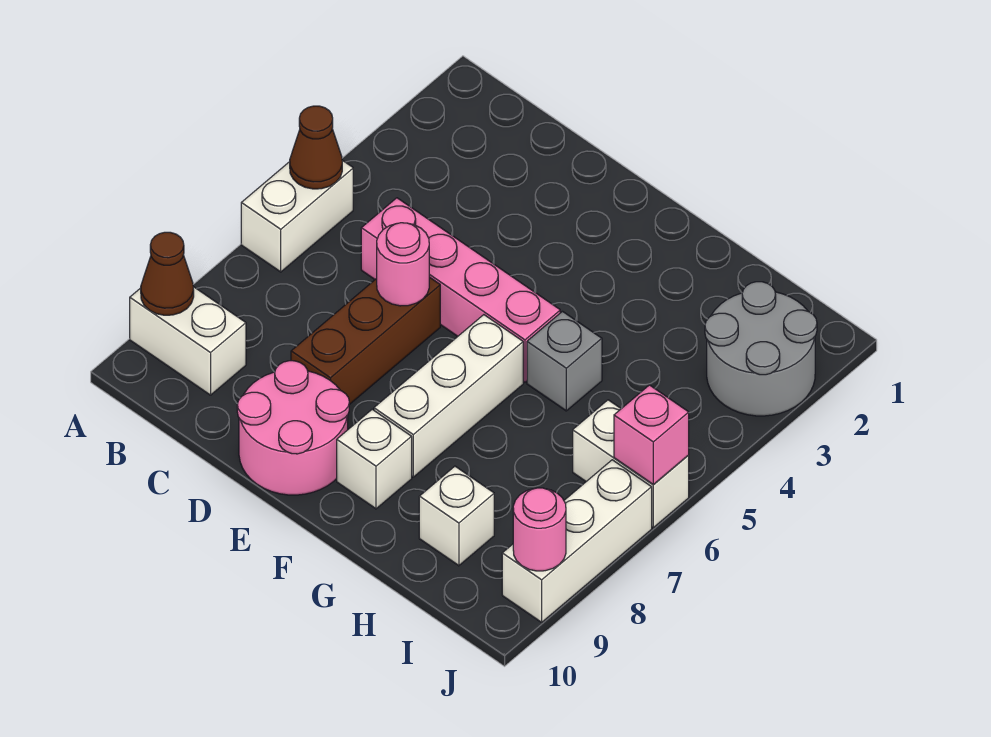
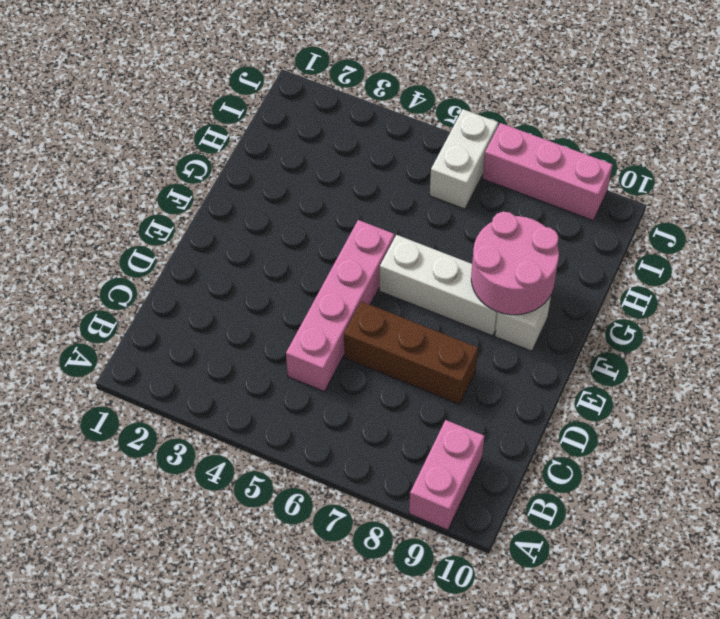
pink brick A9:B9 level 1 -> white brick A9:B9 level 1
pink round brick F8:G9 level 2 -> pink round brick D9:E10 level 1
pink brick J7:J9 level 1 -> white brick J7:J9 level 1
none -> white brick A5:A6 level 1
none -> grey brick G5 level 1
none -> white brick H9 level 1

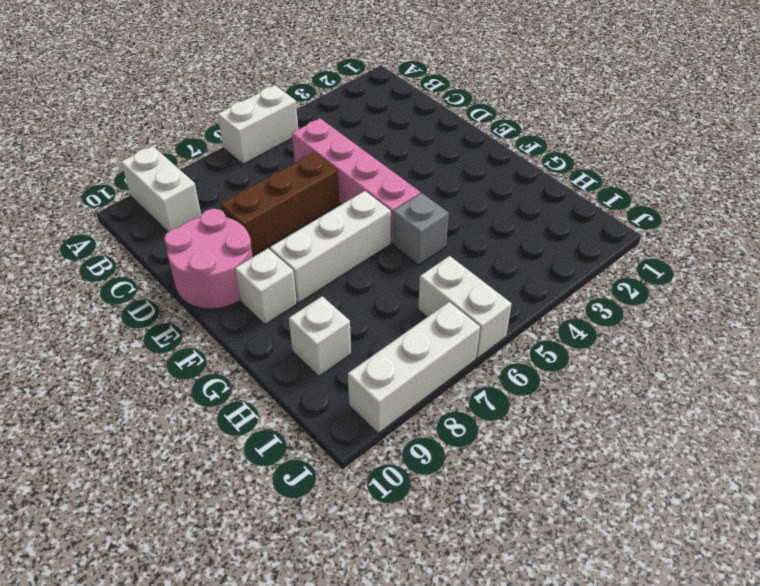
none -> grey round brick I2:J3 level 1
none -> brown cone A5 level 2
none -> brown cone A9 level 2

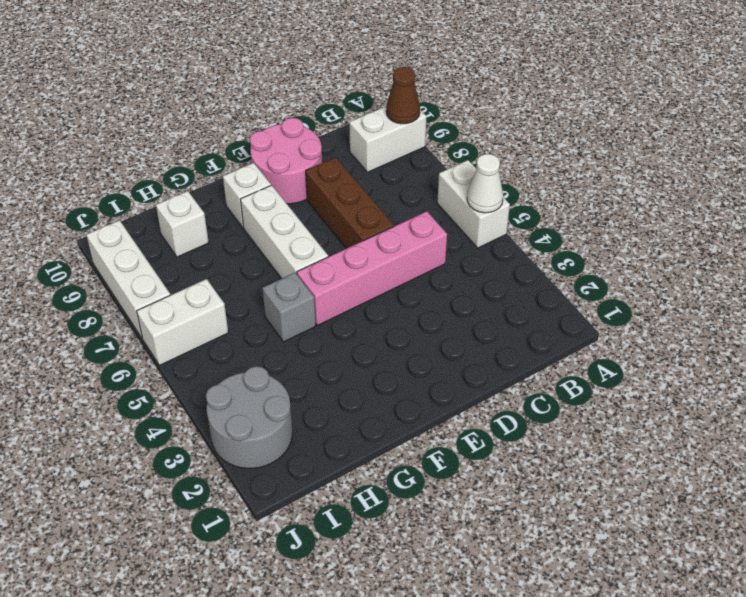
white cone A5 level 2 -> brown cone A5 level 2
none -> pink round brick D6 level 2
none -> pink brick J6 level 2
none -> pink round brick J9 level 2

